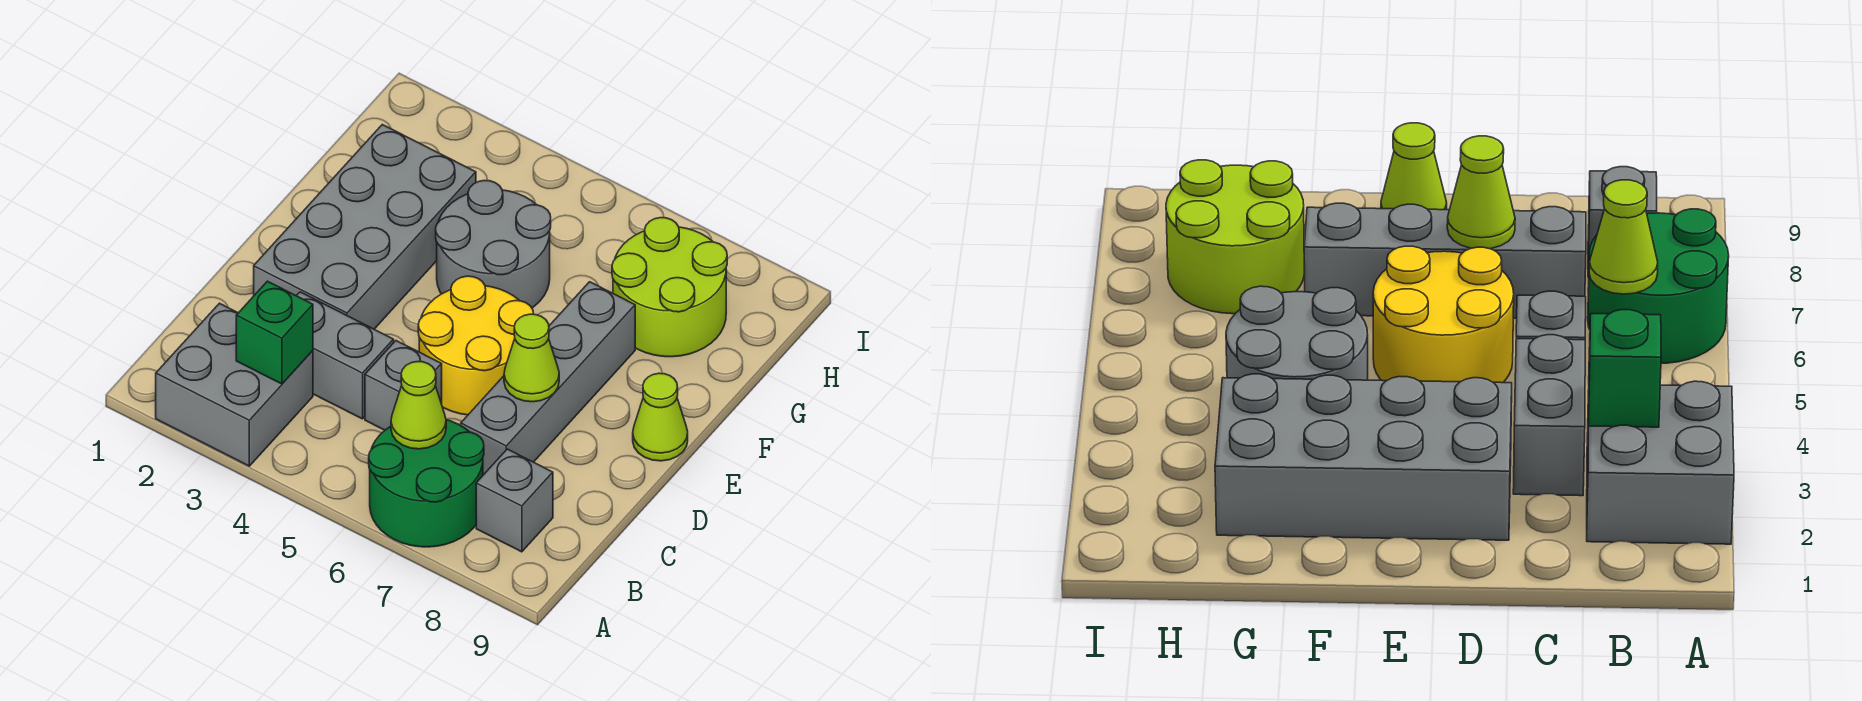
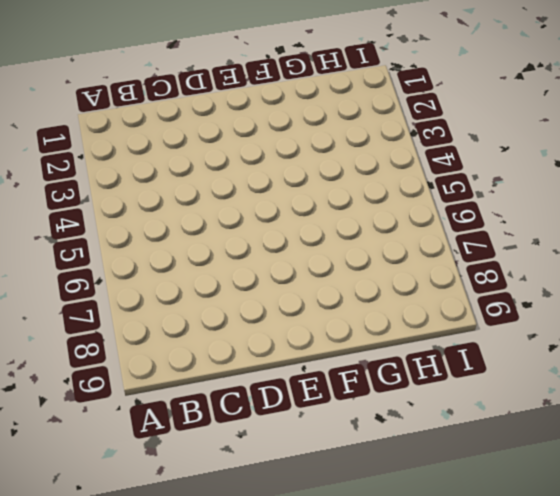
none -> grey brick A2:B3 level 1
none -> green round brick A6:B7 level 1
none -> grey brick B8 level 1

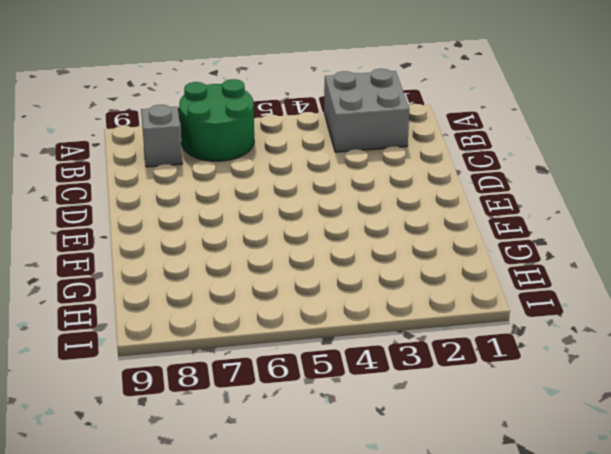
none -> grey brick C3:C4 level 1
none -> grey brick C5 level 1
none -> grey brick C7:F7 level 1

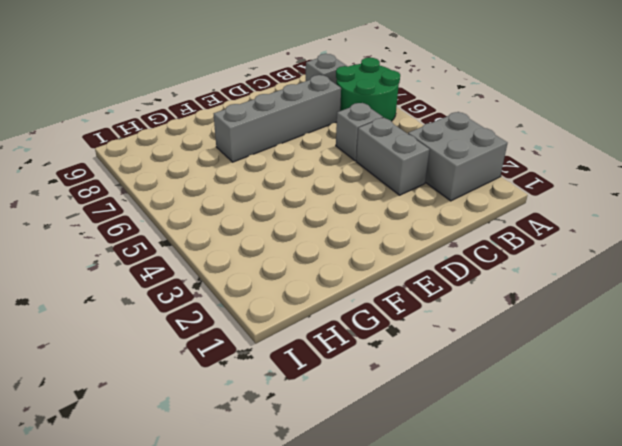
none -> grey brick D2:G3 level 1
none -> yellow round brick D5:E6 level 1
none -> lime cone E9 level 1

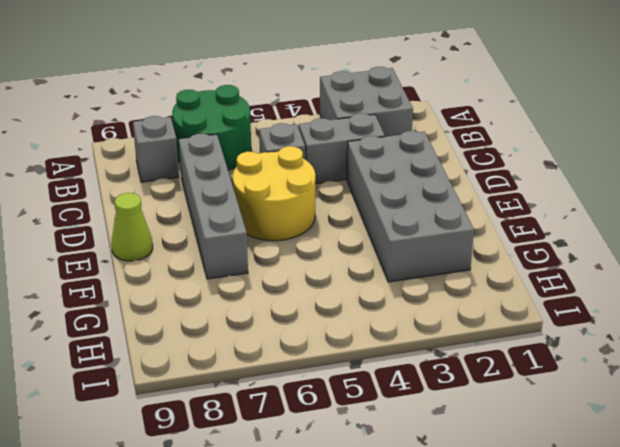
none -> grey round brick F4:G5 level 1
none -> lime round brick G7:H8 level 1
none -> green brick B3 level 2

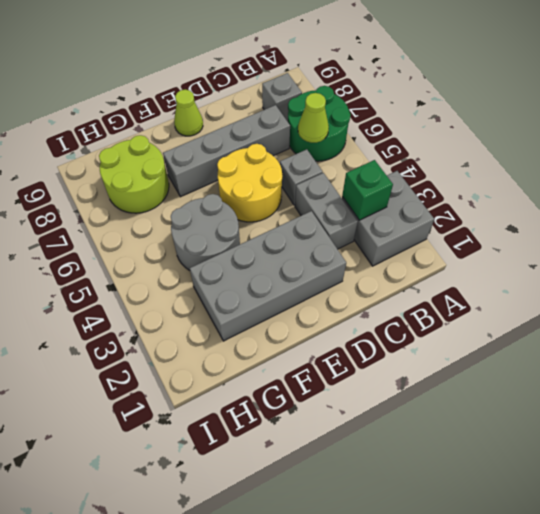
none -> lime cone D7 level 2

